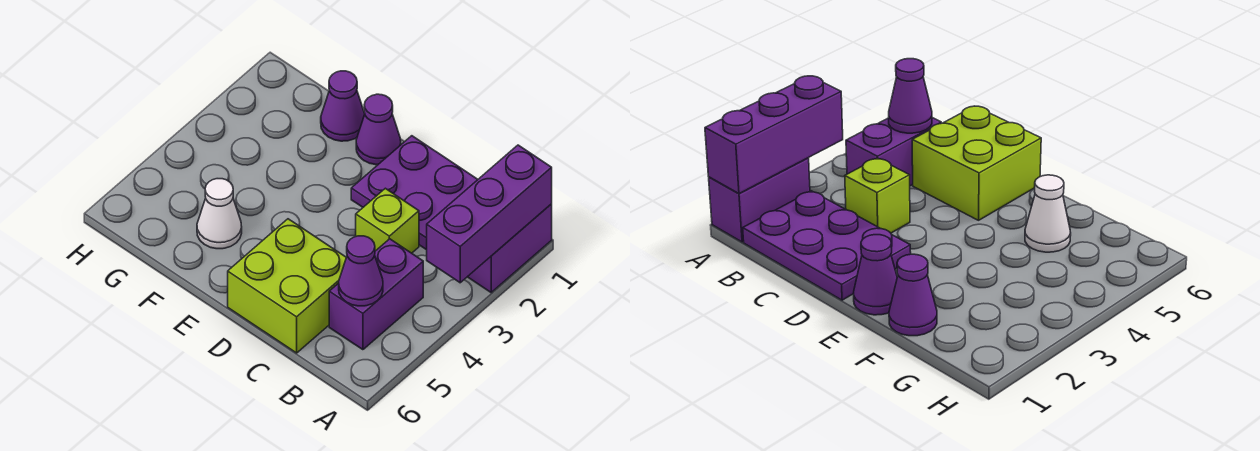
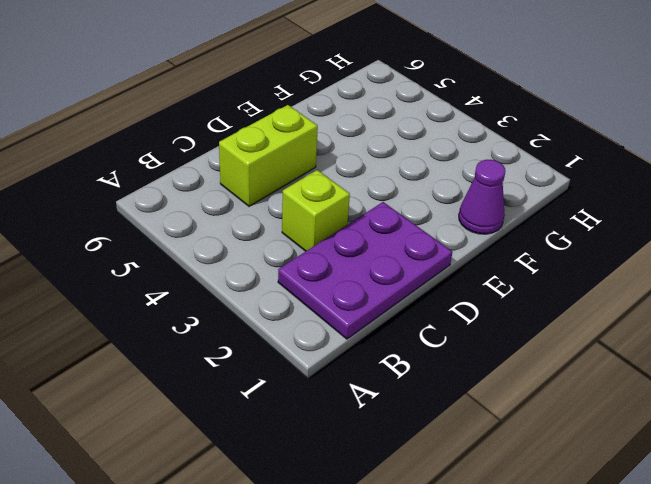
lime brick C5:D5 level 1 -> lime brick C5:D6 level 1
none -> purple brick A1:A2 level 1
none -> purple brick B4:B5 level 1

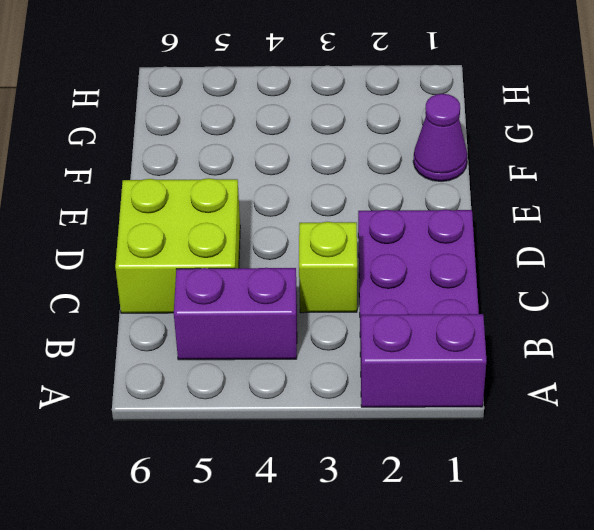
none -> purple cone E1 level 1
none -> white cone F5 level 1

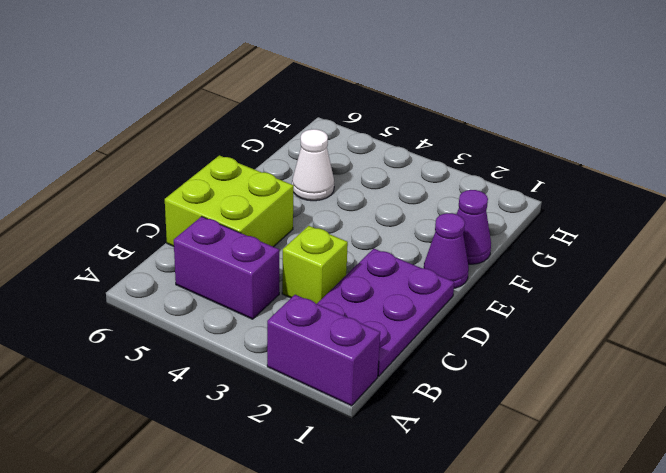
none -> purple brick A1:A3 level 2
none -> purple cone B5 level 2

